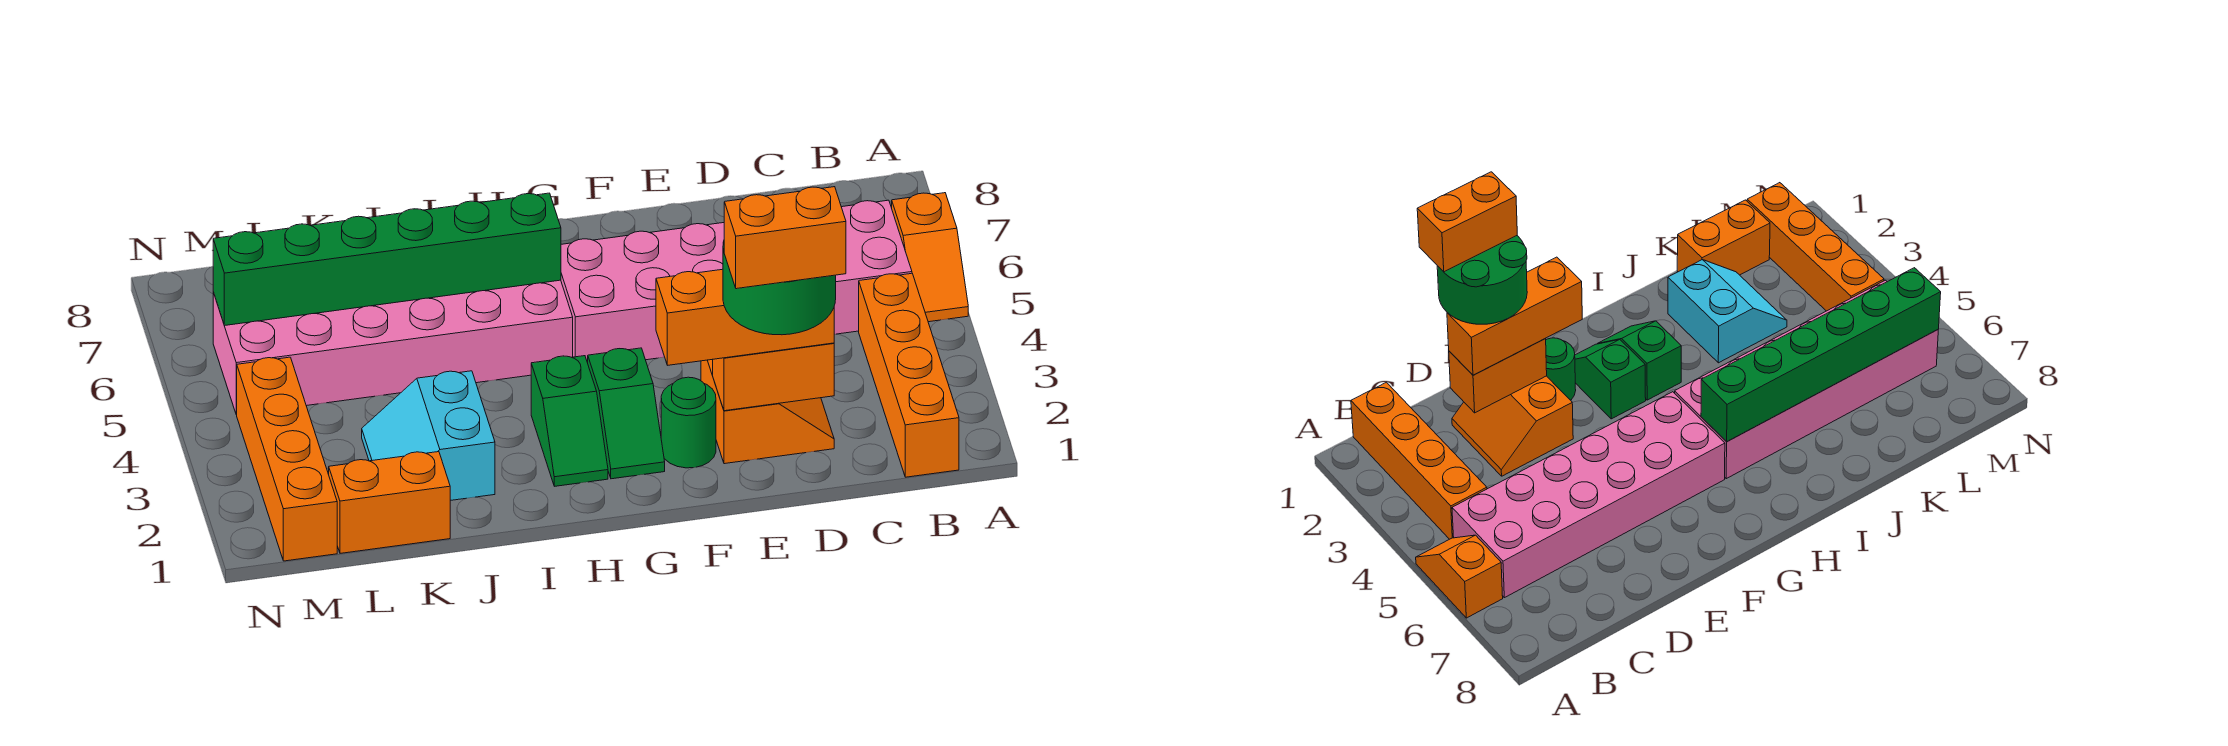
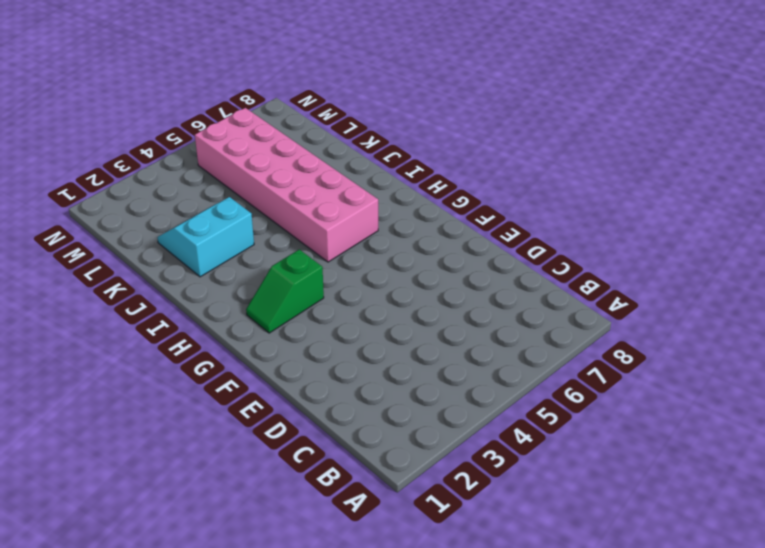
none -> orange slope A5:A6 level 1 top 6
none -> orange brick B1:B4 level 1
none -> pink brick B5:G6 level 1

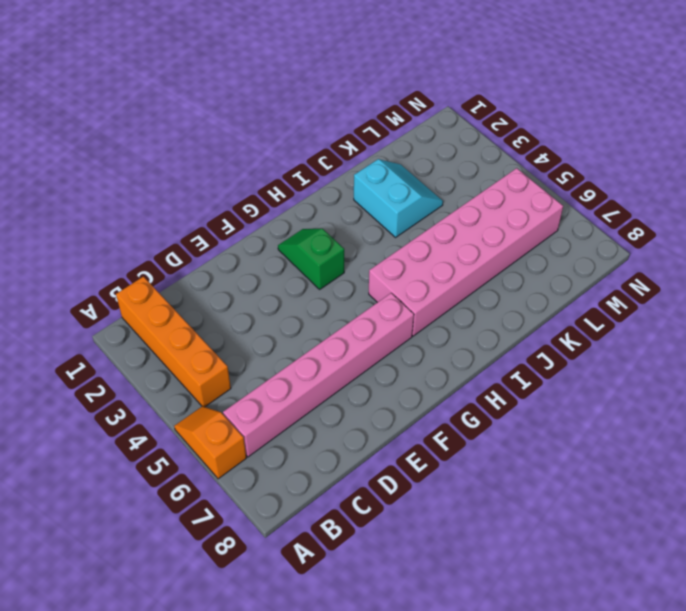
pink brick B6:G6 level 1 -> pink brick B5:G6 level 1
none -> orange slope D2:E3 level 1 top E
none -> green round brick F2 level 1
none -> green slope H2:H3 level 1 top 3

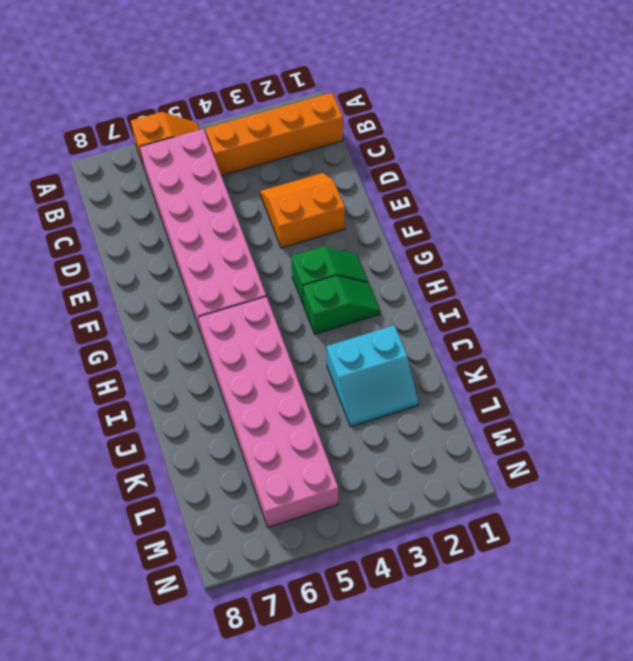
none -> green round brick F2 level 1
none -> orange brick K1:L1 level 1
none -> orange brick M1:M4 level 1

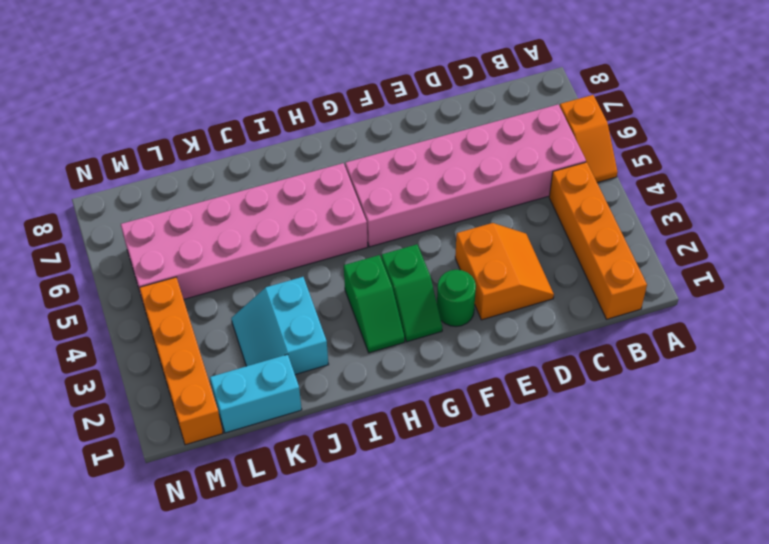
cyan brick K1:L1 level 1 -> orange brick K1:L1 level 1
none -> orange brick D2:E2 level 2
none -> green brick H6:M6 level 2
none -> orange brick D2:F2 level 3

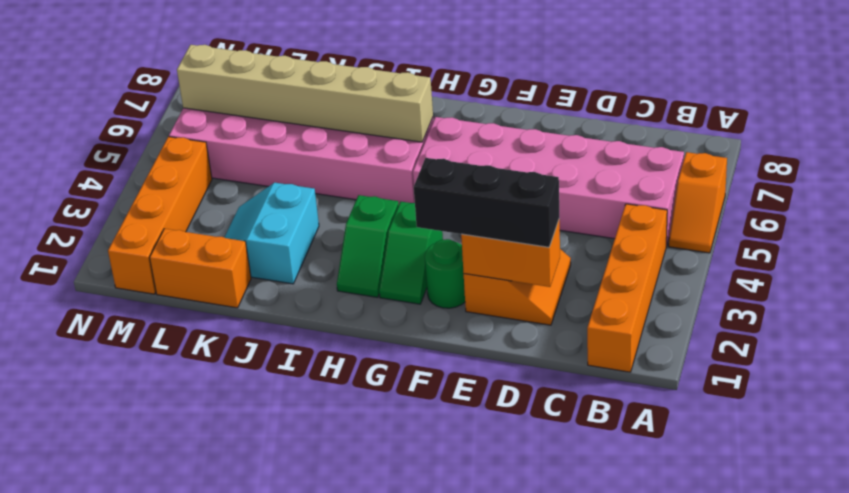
black brick D2:F2 level 3 -> orange brick D2:F2 level 3
tan brick H6:M6 level 2 -> green brick H6:M6 level 2
none -> green round brick D1:E2 level 4
none -> orange brick D1:E1 level 5

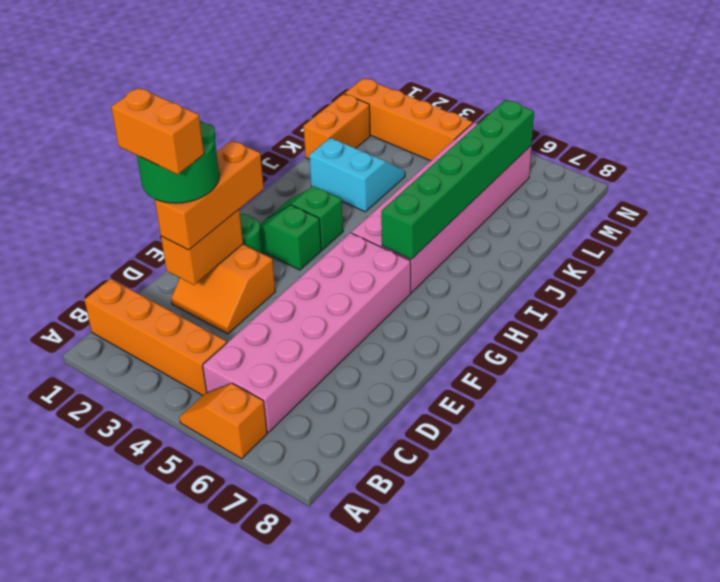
orange brick D1:D2 level 5 -> orange brick D1:E1 level 5

